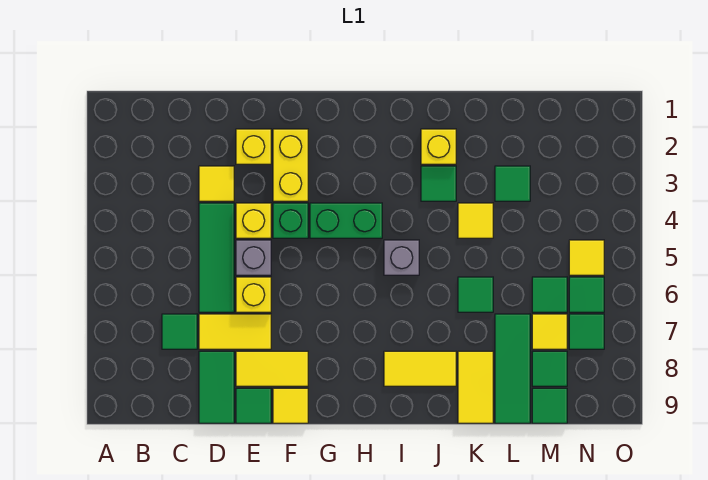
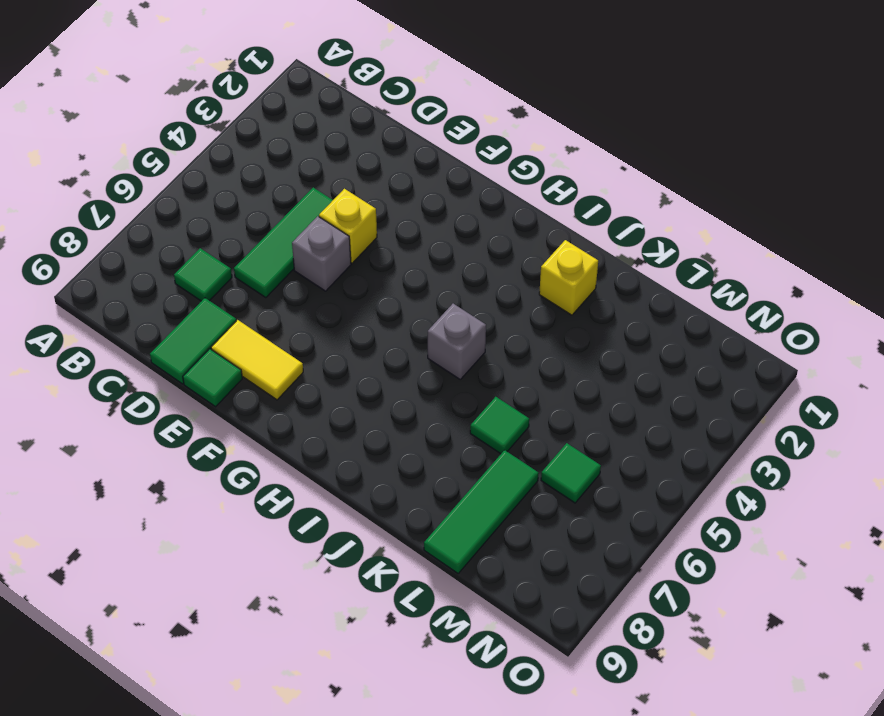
none -> yellow tile D3 level 1
none -> yellow tile D7:E7 level 1
none -> yellow brick E2 level 1
none -> yellow brick E6 level 1

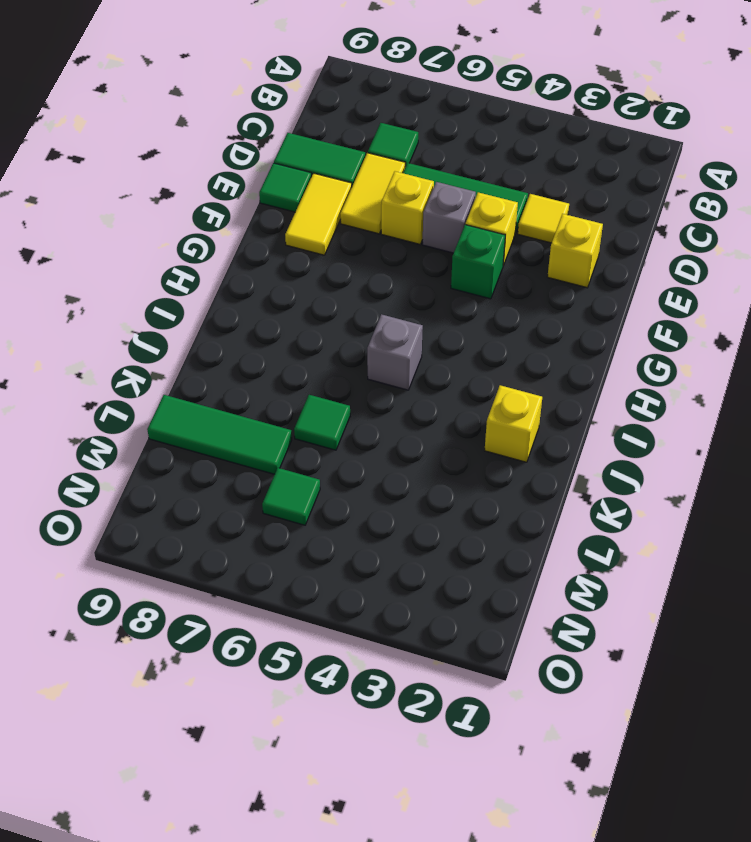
none -> yellow brick F2:F3 level 1
none -> yellow tile F9 level 1
none -> green brick G4:H4 level 1
none -> yellow tile I8:J8 level 1

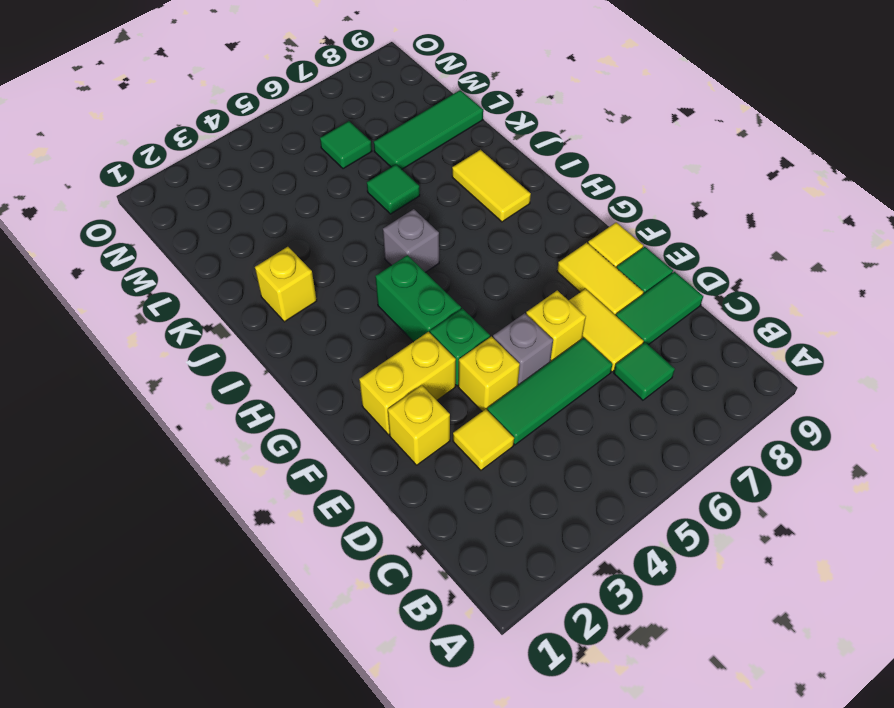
none -> green tile J3 level 1
none -> yellow tile K4 level 1
none -> yellow tile K8:K9 level 1
none -> green tile L3 level 1

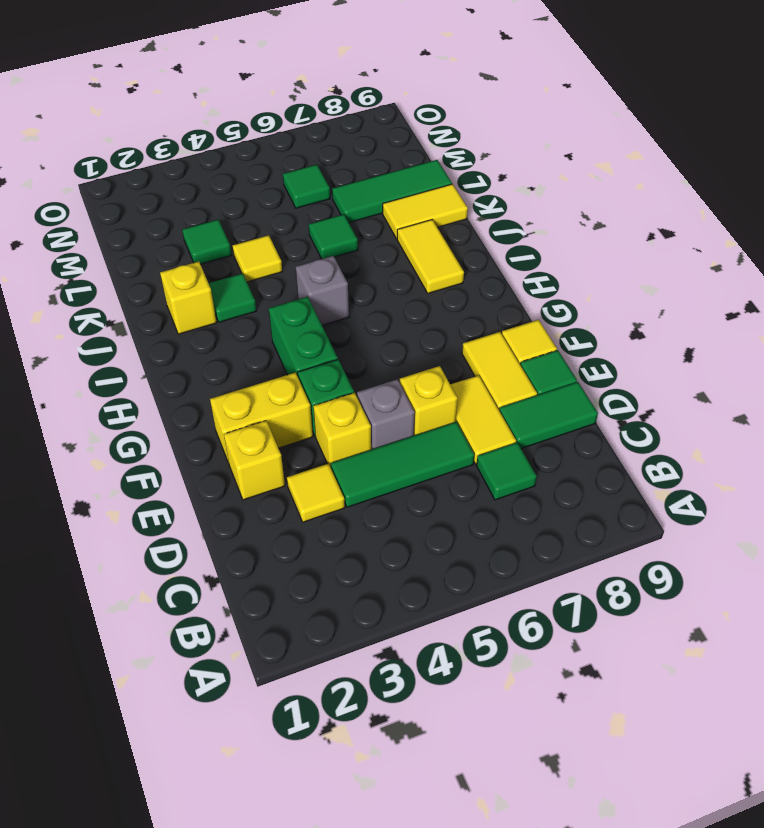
none -> yellow tile M7 level 1
none -> green tile M8 level 1
none -> green tile M9 level 1
none -> yellow tile N5 level 1

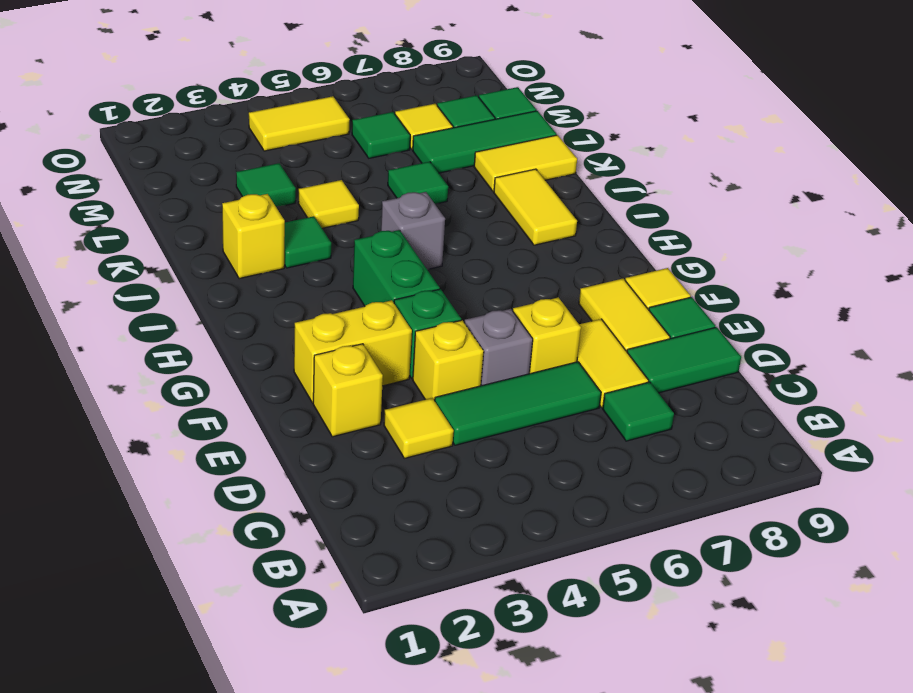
yellow tile N4:N5 level 1 -> yellow tile N5 level 1
none -> green tile N6 level 1
none -> green tile N7 level 1

